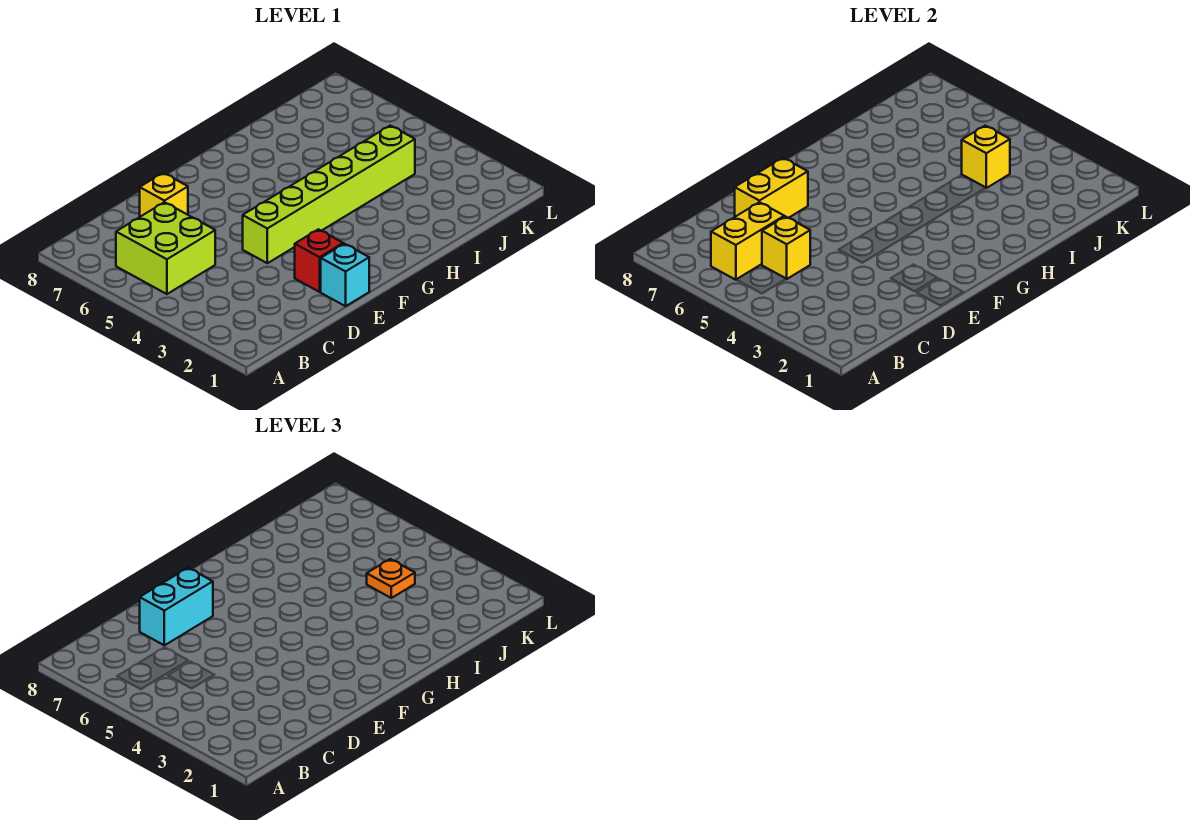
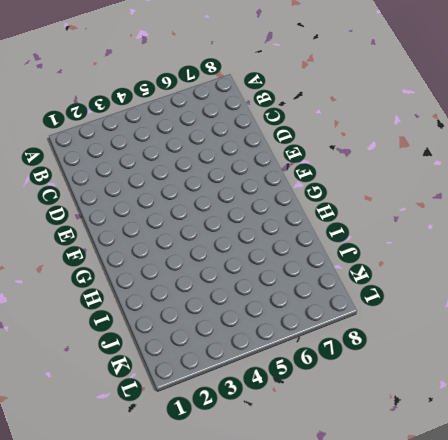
none -> lime brick B5:C6 level 1
none -> yellow brick D7 level 1

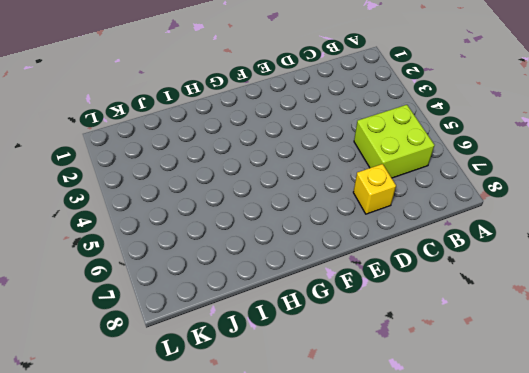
none -> cyan brick E1 level 1
none -> red brick E2 level 1

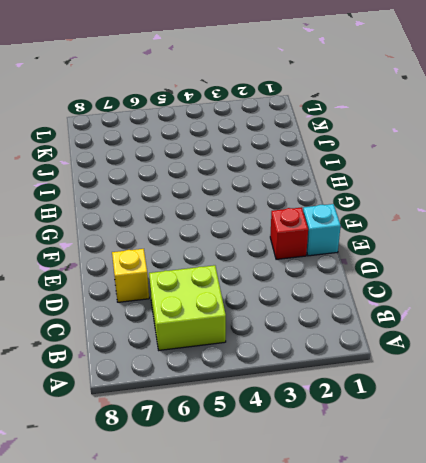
none -> lime brick E4:J4 level 1
none -> yellow brick B6:C6 level 2

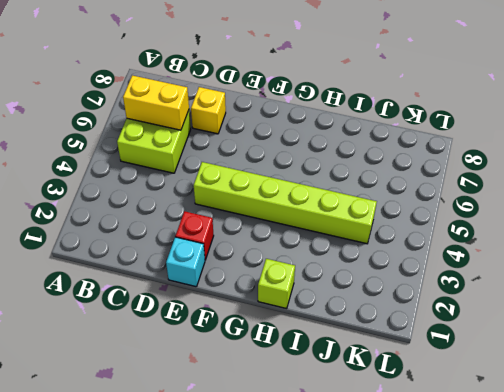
lime brick H1 level 1 -> none
none -> yellow brick C5 level 2
none -> yellow brick D7:E7 level 2

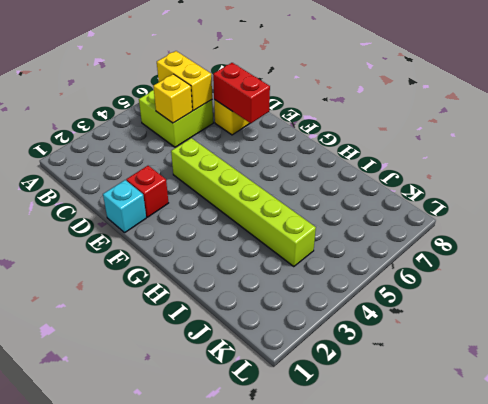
red brick D7:E7 level 2 -> yellow brick D7:E7 level 2
none -> yellow brick J4 level 2
none -> cyan brick D7:E7 level 3

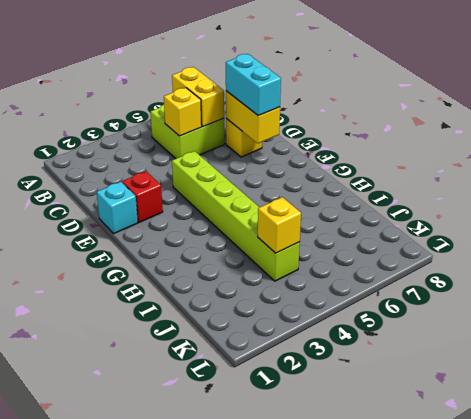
none -> orange plate J4 level 3

